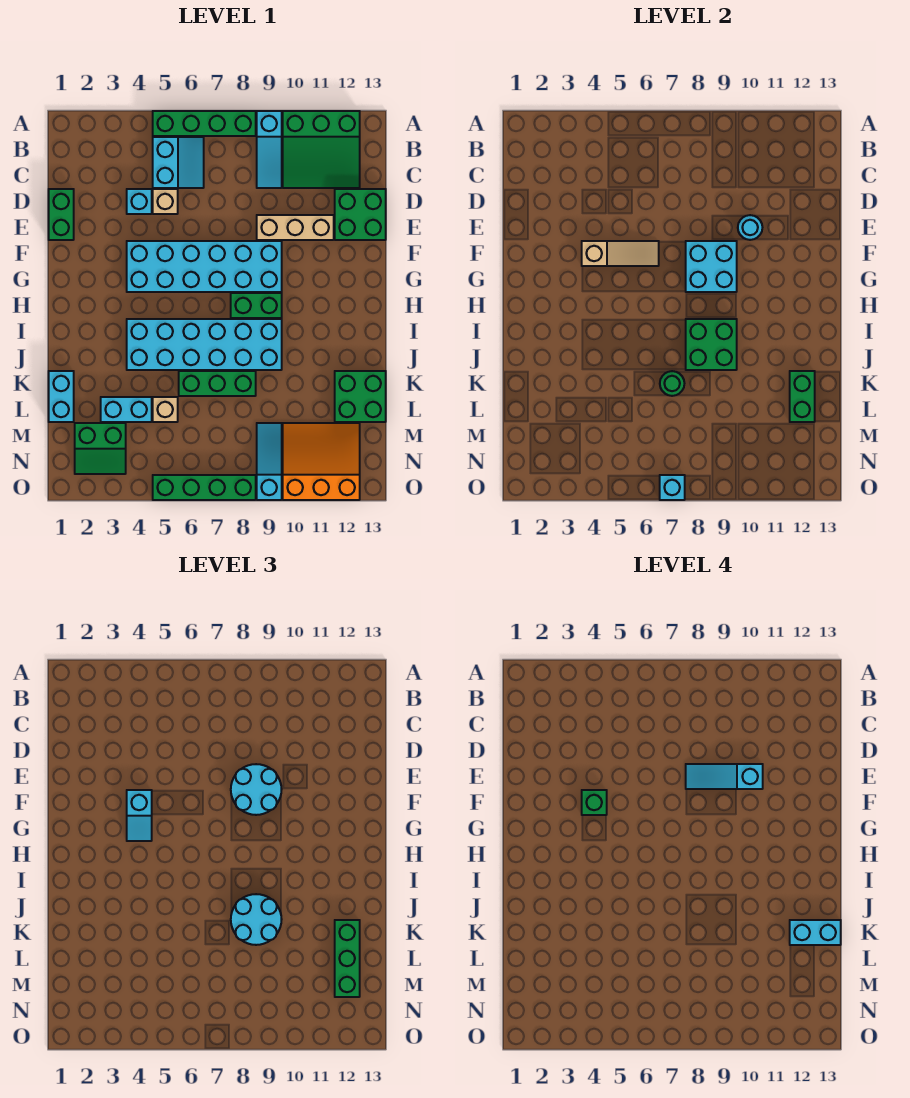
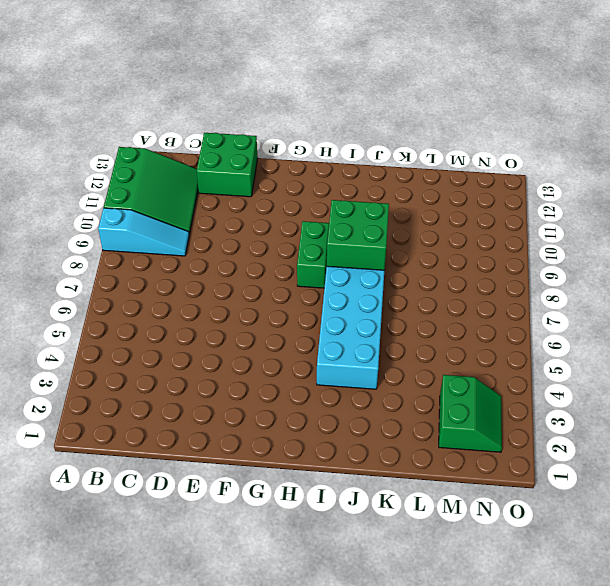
none -> green brick A5:A8 level 1
none -> cyan slope B5:C6 level 1 top 5
none -> green brick D1:E1 level 1
none -> cyan brick D4 level 1

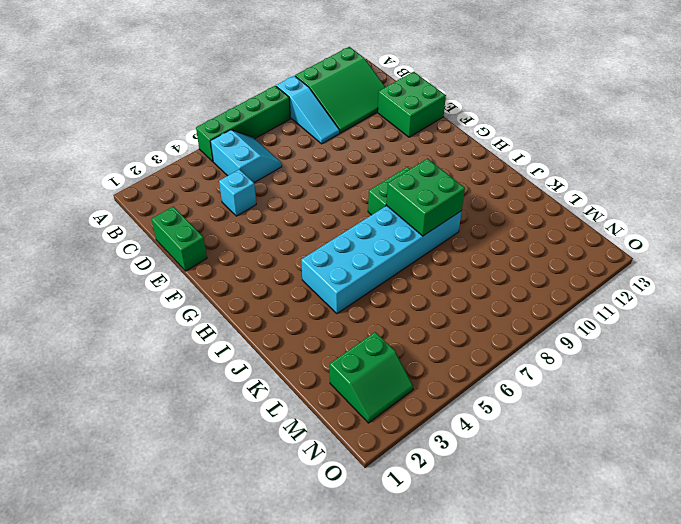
none -> tan brick D5 level 1
none -> tan brick E9:E11 level 1
none -> cyan brick F4:G9 level 1
none -> cyan brick K1:L1 level 1

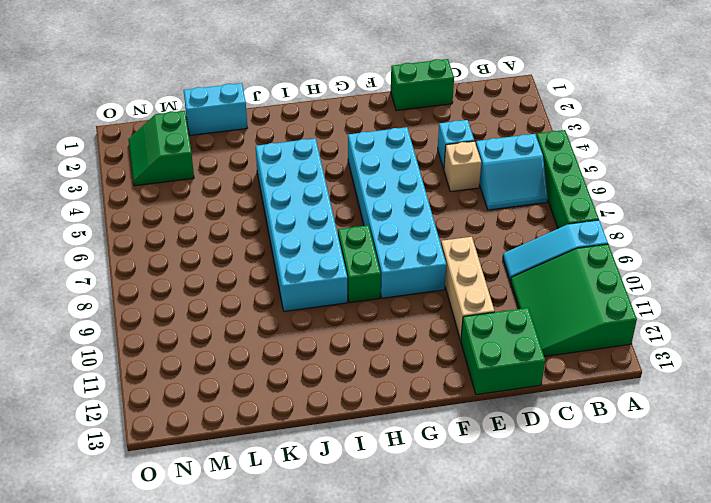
none -> green brick K6:K8 level 1
none -> green brick K12:L13 level 1
none -> cyan brick L3:L4 level 1
none -> tan brick L5 level 1

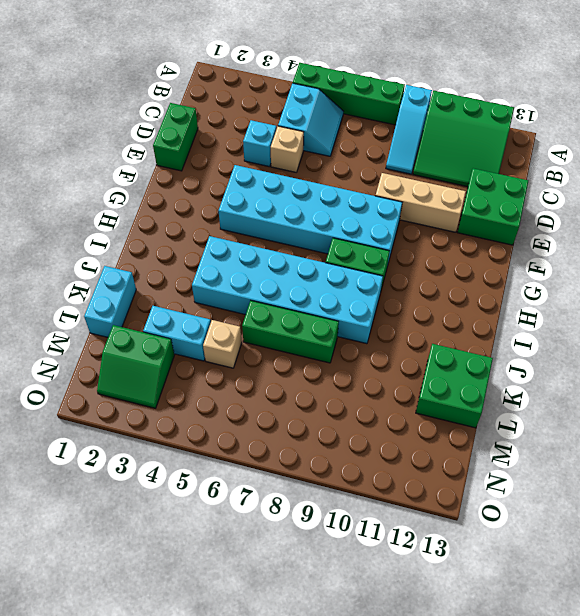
none -> cyan slope M9:O9 level 1 top O
none -> orange slope M10:O12 level 1 top O
none -> green brick O5:O8 level 1
none -> cyan round brick E10 level 2

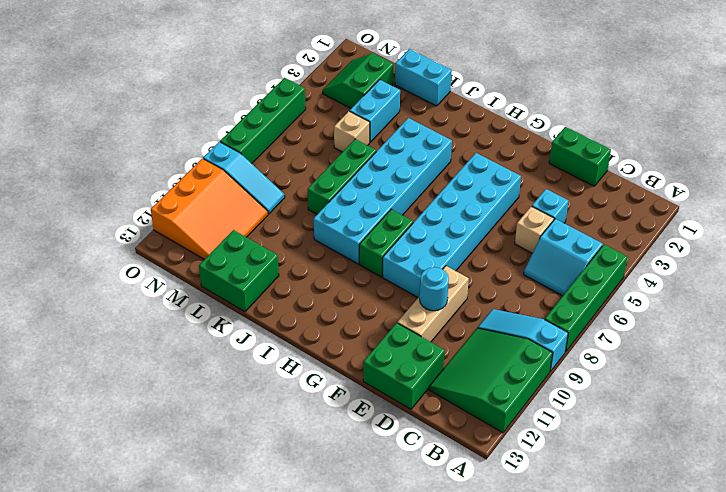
none -> tan slope F4:F6 level 2 top 4
none -> cyan brick F8:G9 level 2
none -> green brick I8:J9 level 2
none -> green round brick K7 level 2

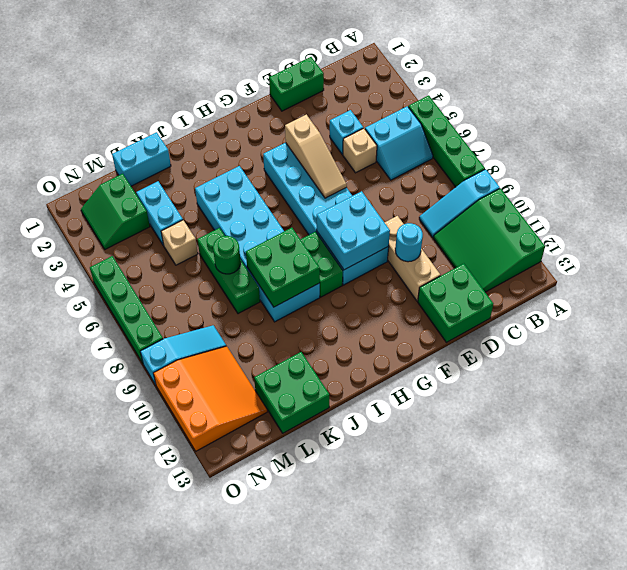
none -> green brick K12:L12 level 2
none -> cyan brick O7 level 2
none -> cyan round brick E8:F9 level 3
none -> cyan slope F4:G4 level 3 top F

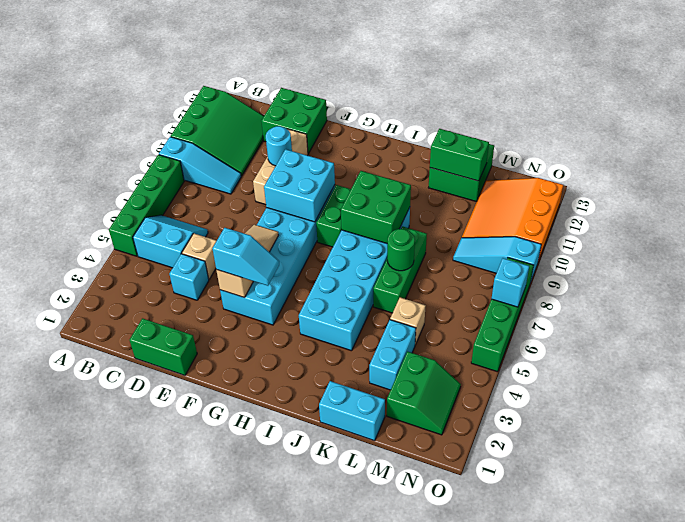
none -> cyan round brick E8:F9 level 3
none -> cyan round brick J8:K9 level 3
none -> green brick K12:M12 level 3
none -> cyan slope E8:E10 level 4 top 10

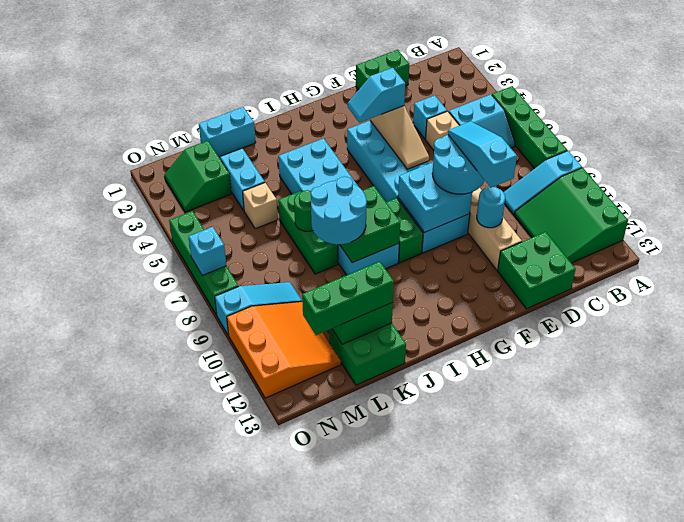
none -> green brick F4 level 4
none -> cyan brick K12:K13 level 4

